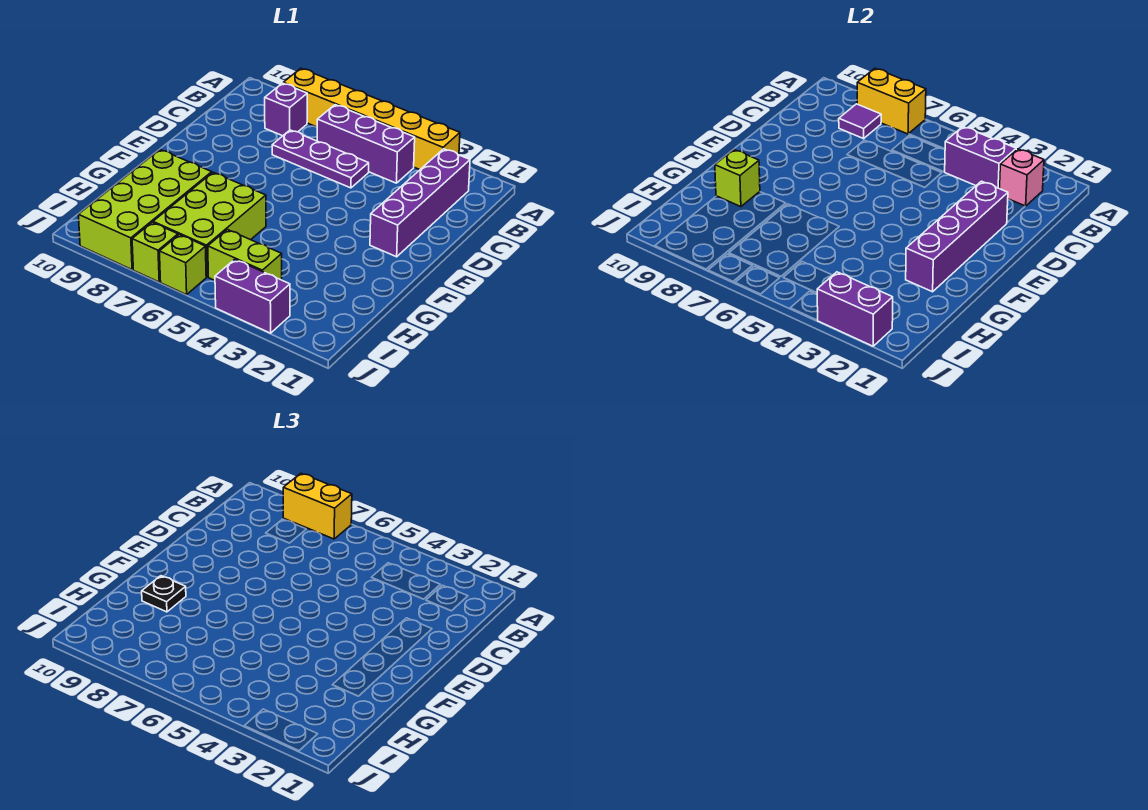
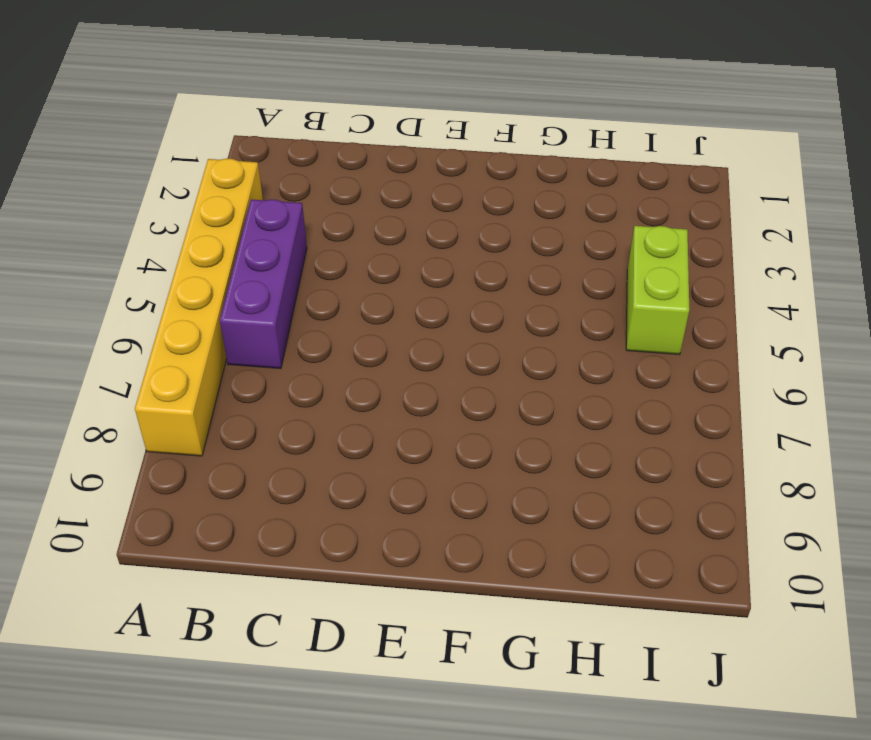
none -> purple brick B2:E2 level 1
none -> purple brick B8 level 1
none -> purple plate C5:C7 level 1

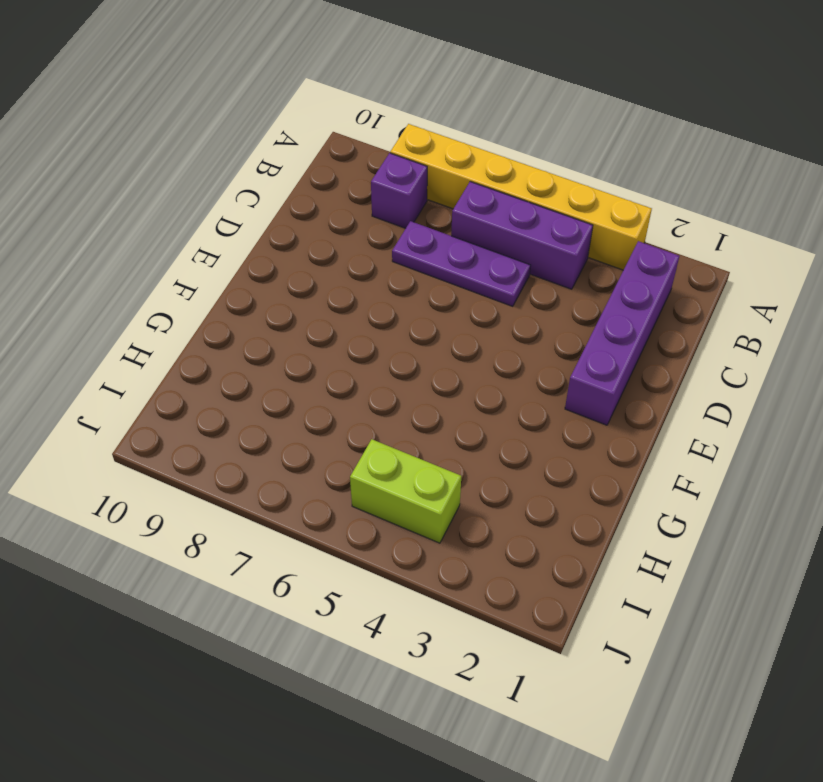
none -> lime brick G6:I7 level 1
none -> lime brick G8:J9 level 1
none -> purple brick J3:J4 level 1

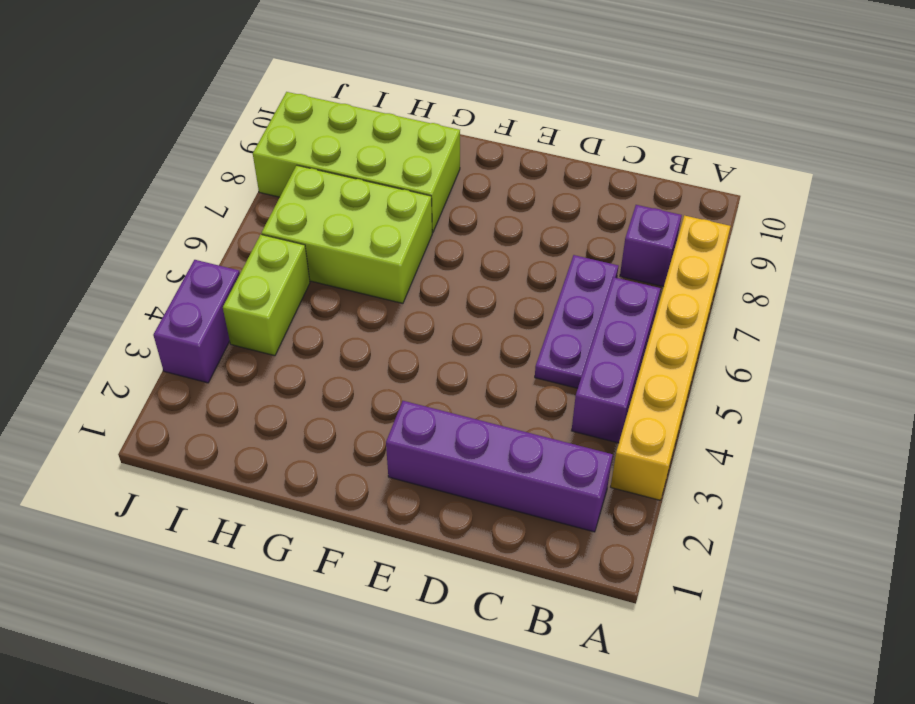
none -> lime brick J6 level 1
none -> lime brick J7 level 1
none -> yellow brick A7:A8 level 2

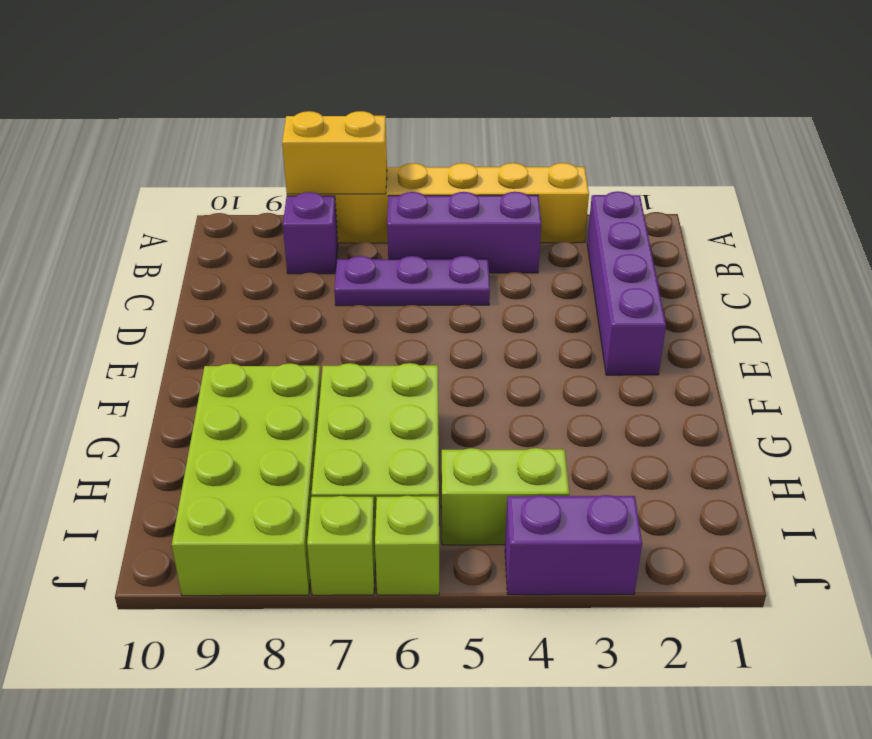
none -> pink brick B2 level 2
none -> purple brick B3:B4 level 2
none -> purple tile B8 level 2

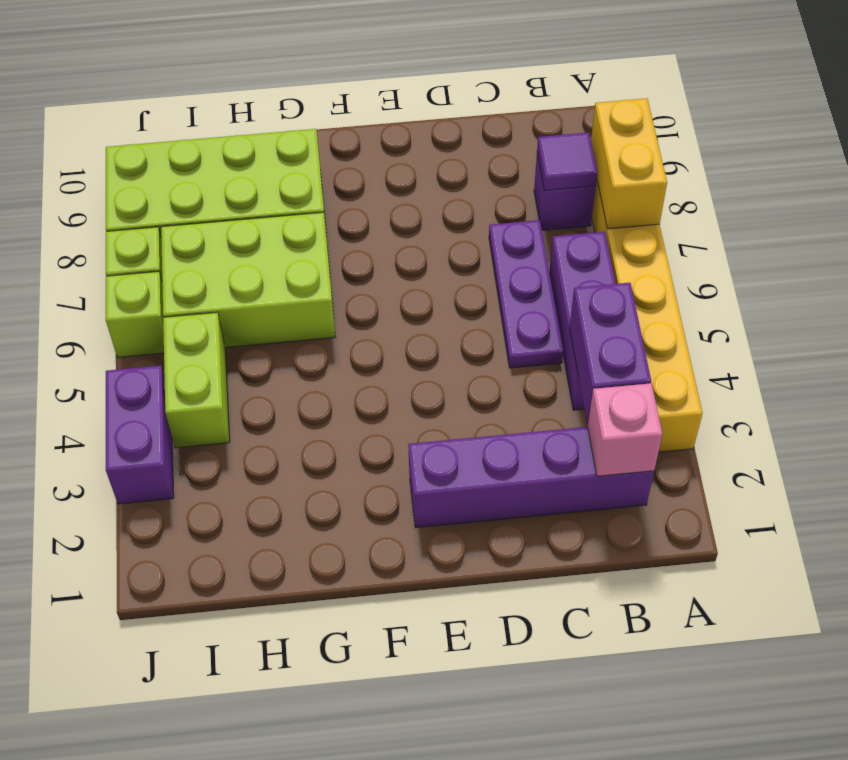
none -> purple brick D2:G2 level 2
none -> lime brick G9 level 2
none -> purple brick J2:J3 level 2

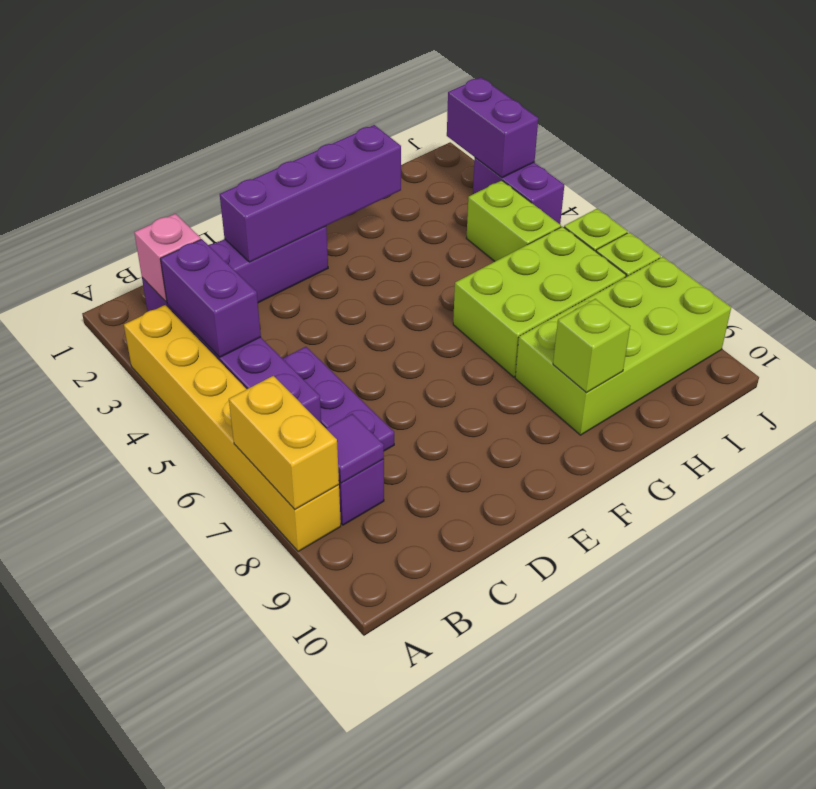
none -> yellow brick A7:A8 level 3
none -> black plate G9 level 3

